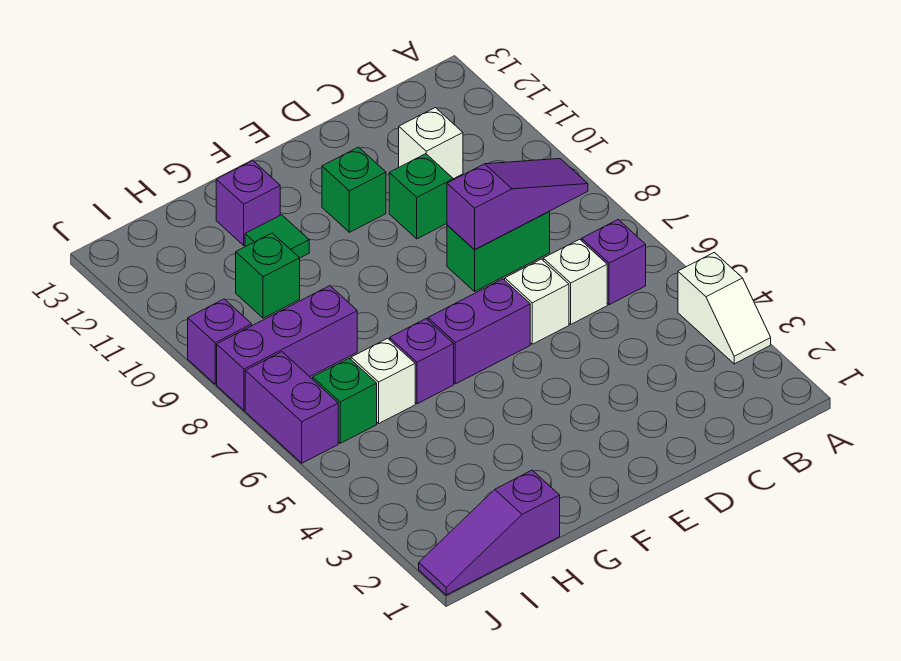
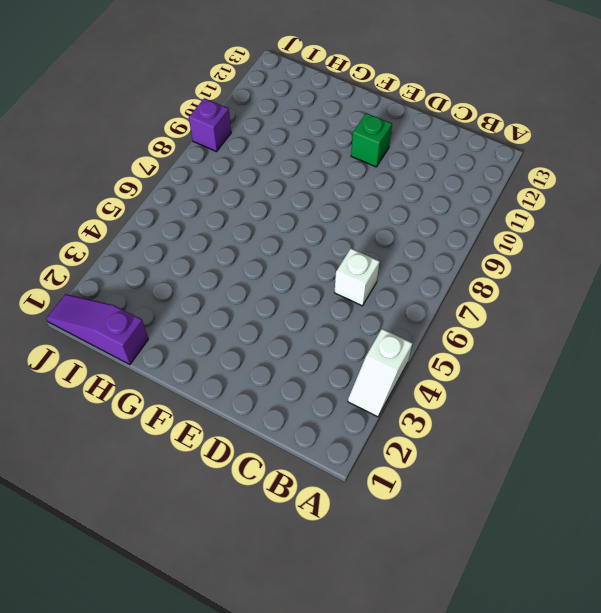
none -> purple brick B6 level 1
none -> green brick C8:D8 level 1
none -> white brick C11 level 1

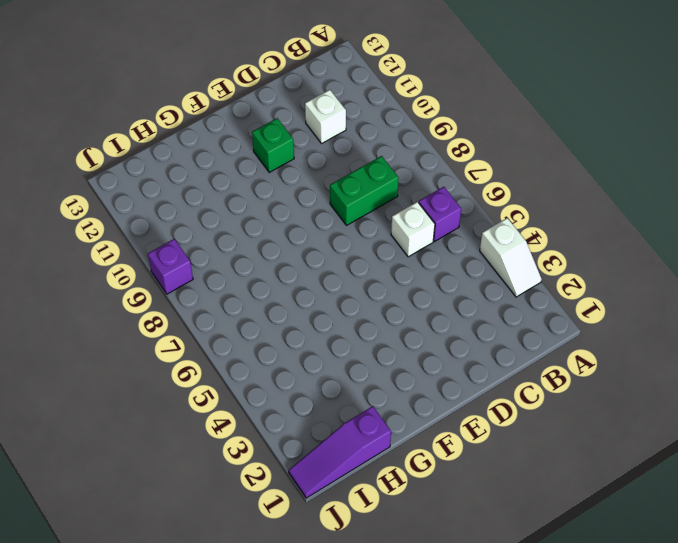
none -> white brick D6 level 1
none -> green brick D10 level 1
none -> purple brick E6:F6 level 1

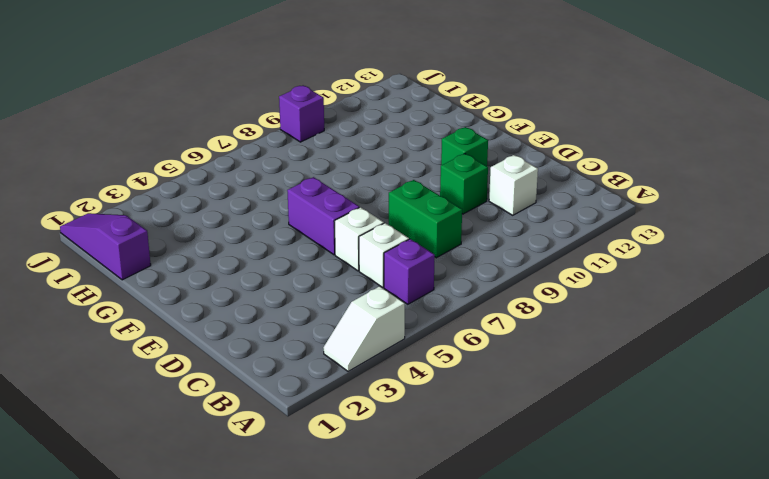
none -> purple brick G6 level 1
none -> green tile G11 level 1
none -> purple brick G12 level 1

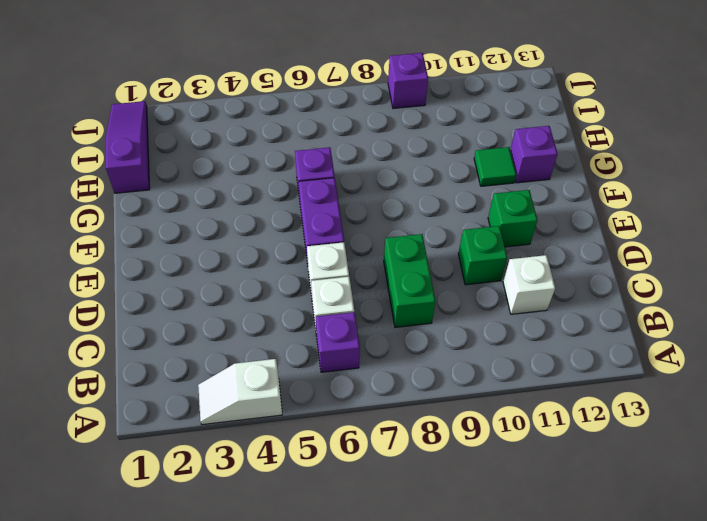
none -> white brick H6 level 1
none -> purple brick H8:J8 level 1
none -> green brick H10 level 1

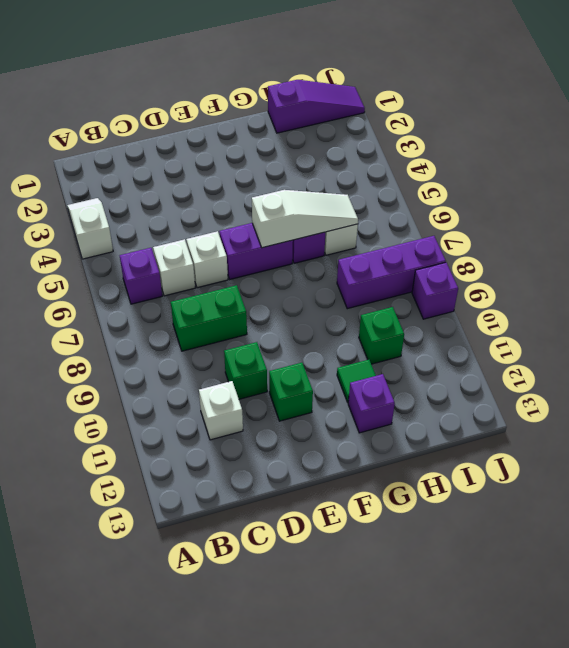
white slope F6:H6 level 2 top F -> none
none -> green brick I6 level 1
none -> purple brick J6:J7 level 1
none -> purple slope B8:D8 level 2 top D

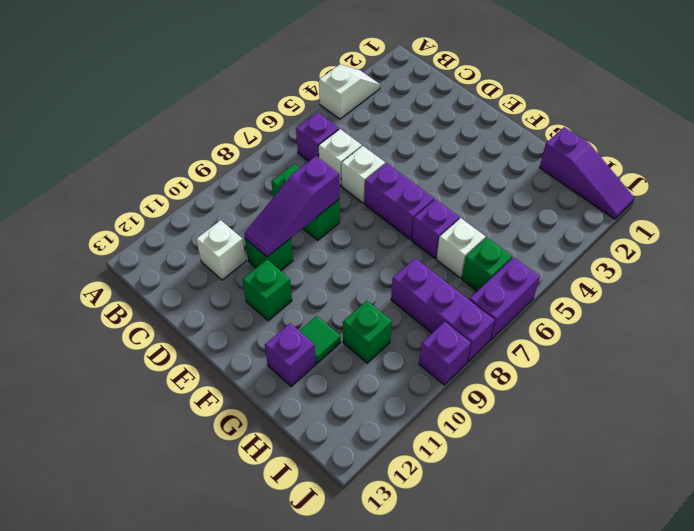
purple slope D8:D10 level 2 top 8 -> purple slope B8:D8 level 2 top D

